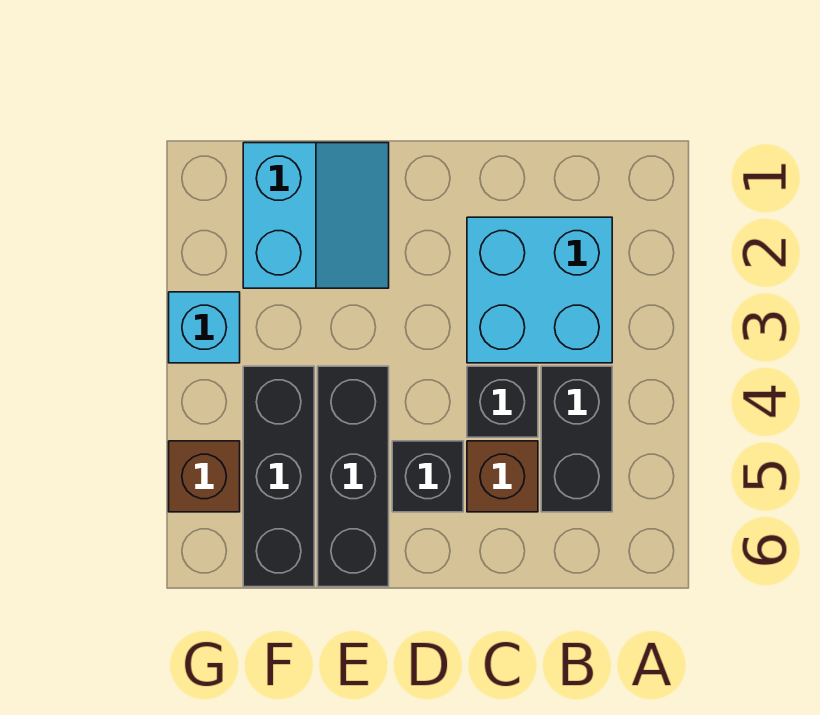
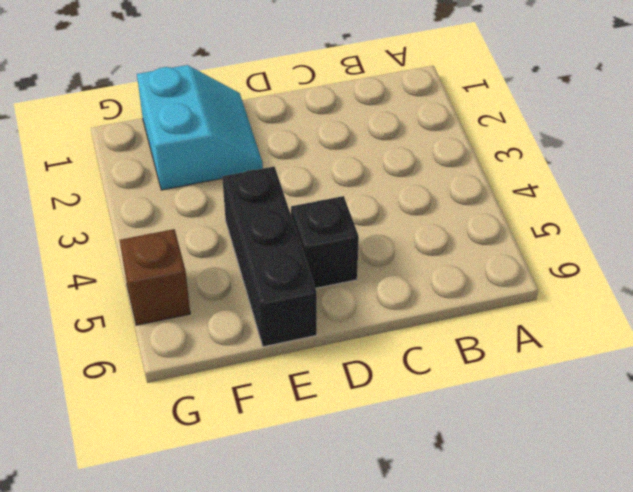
none -> cyan brick B2:C3 level 1
none -> black brick B4:B5 level 1

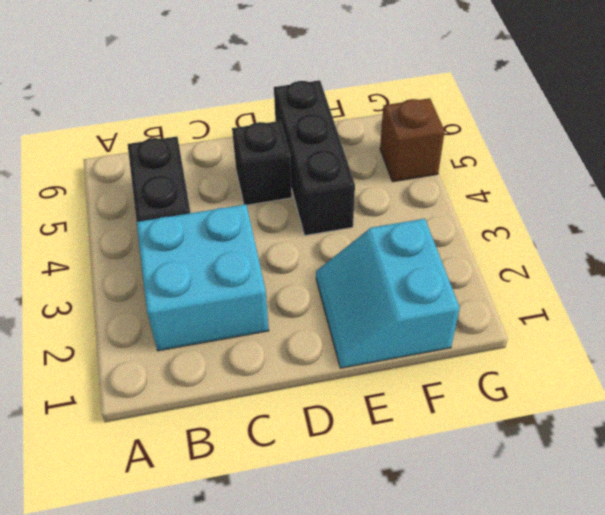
none -> black brick C4 level 1
none -> brown brick C5 level 1

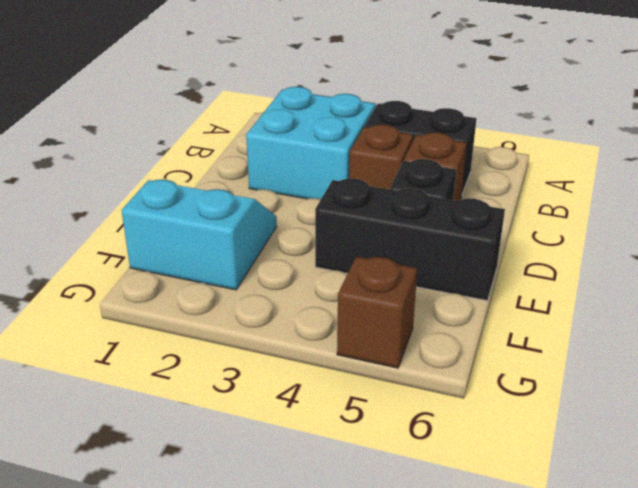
brown brick C4 level 1 -> black brick C4 level 1
none -> black brick F4:F6 level 1
none -> cyan brick G3 level 1

